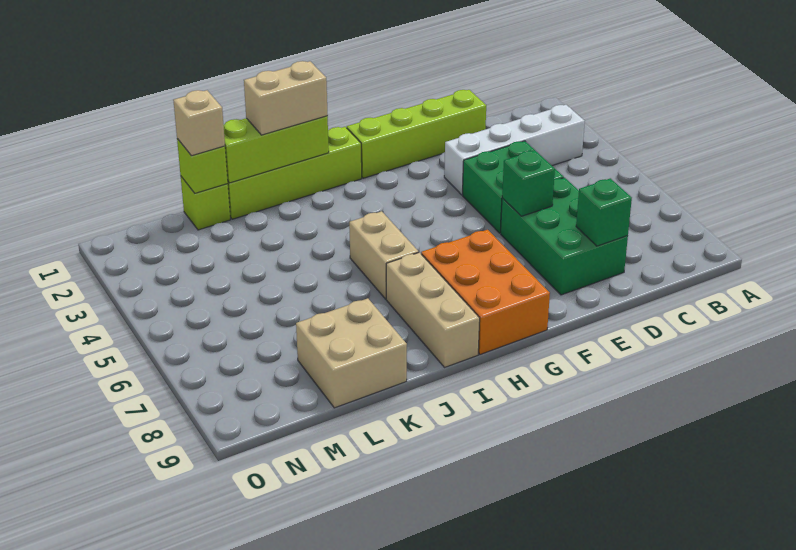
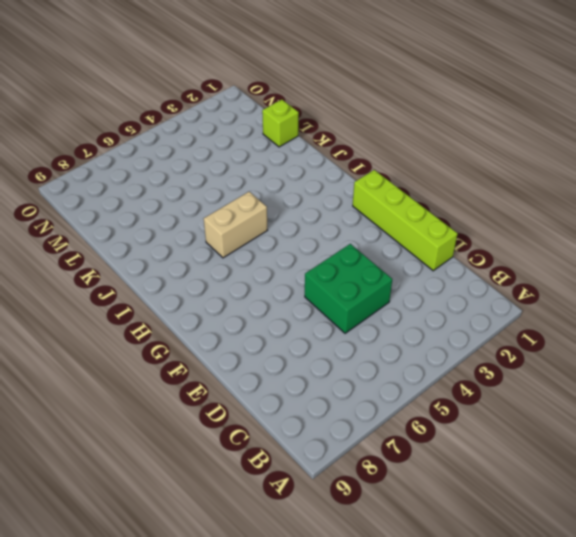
none -> white brick B3:E3 level 1
none -> green brick D6:E8 level 1
none -> orange brick G7:H9 level 1

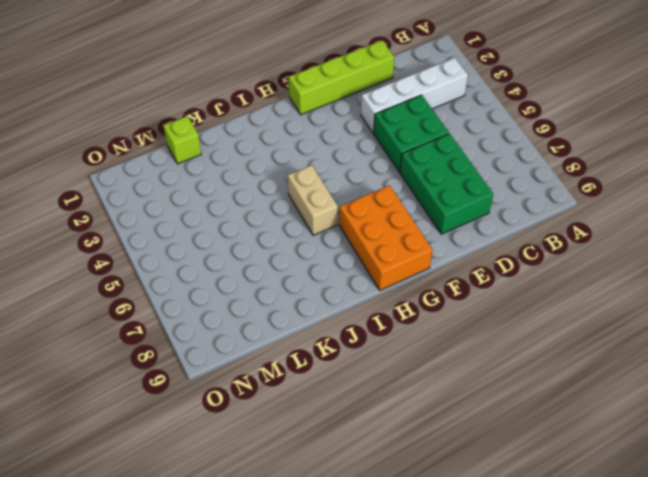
none -> lime brick H1:K1 level 1
none -> tan brick I7:I9 level 1
none -> tan brick K8:L9 level 1

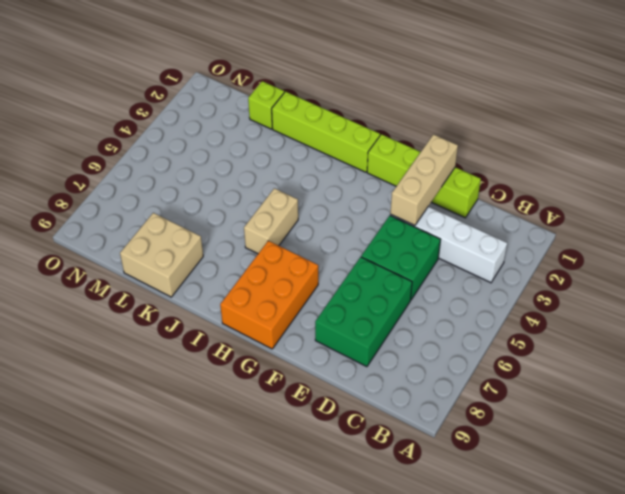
tan brick E1:E3 level 2 -> tan brick I7:I9 level 1
none -> green brick D8 level 2
none -> green brick E6 level 2
none -> lime brick I1:K1 level 2

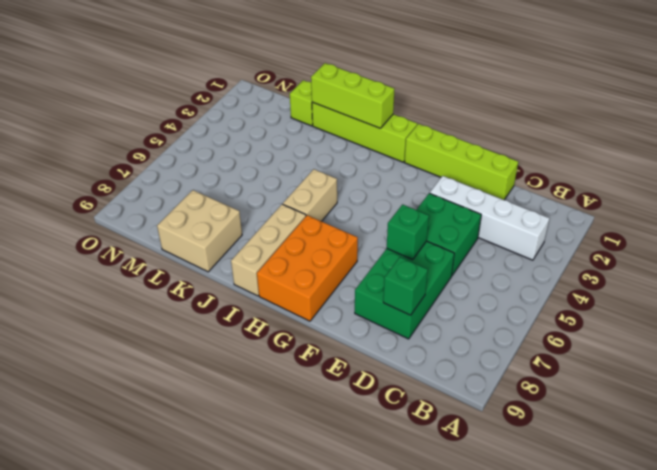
none -> lime brick L1 level 2
none -> tan brick I1:J1 level 3
none -> tan brick L1 level 3

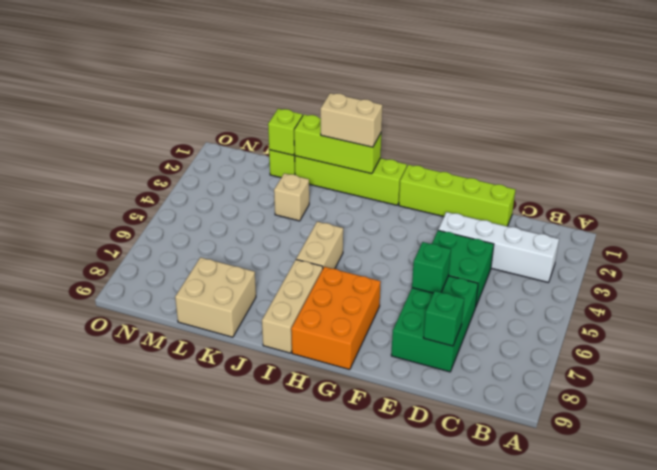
tan brick K3 level 1 -> tan brick L1 level 3

